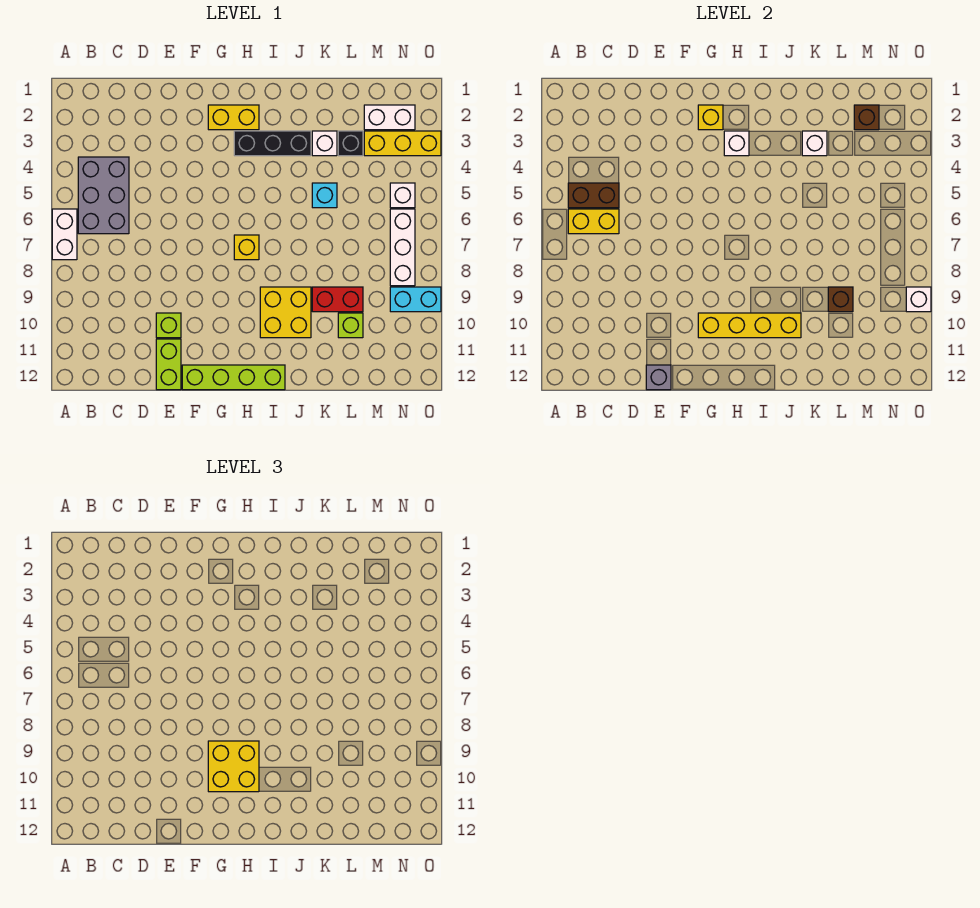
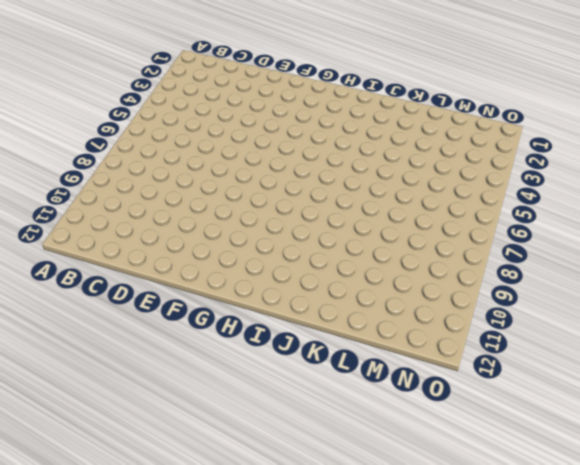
none -> white brick A6:A7 level 1
none -> grey brick B4:C6 level 1
none -> lime brick E10 level 1
none -> lime brick E11:E12 level 1

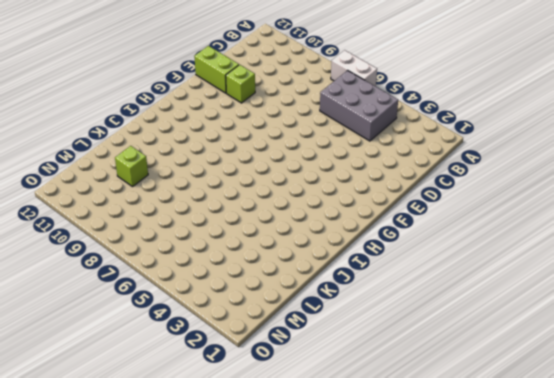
none -> lime brick F12:I12 level 1
none -> yellow brick G2:H2 level 1
none -> black brick H3:J3 level 1
none -> yellow brick H7 level 1

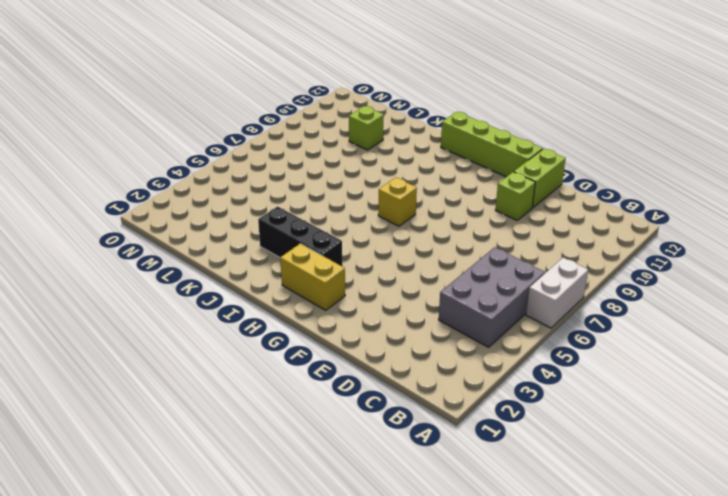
none -> yellow brick I9:J10 level 1
none -> white brick K3 level 1
none -> cyan brick K5 level 1
none -> red brick K9:L9 level 1

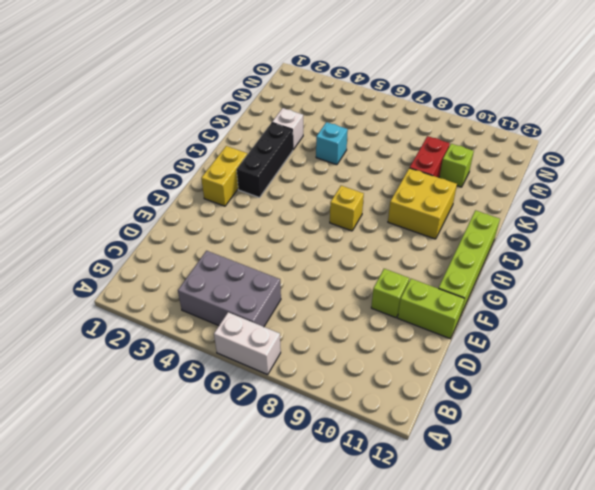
none -> black brick L3 level 1
none -> white brick M2:N2 level 1
none -> yellow brick M3:O3 level 1
none -> white brick N5 level 1

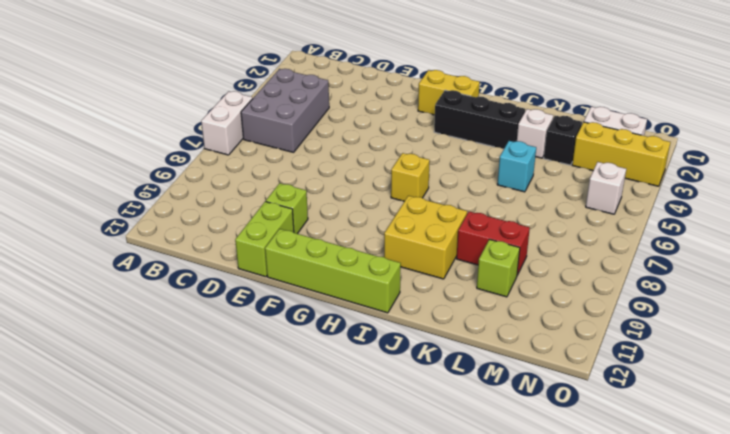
none -> white brick N6:N8 level 1
none -> cyan brick N9:O9 level 1
none -> brown brick B5:C5 level 2
none -> yellow brick B6:C6 level 2

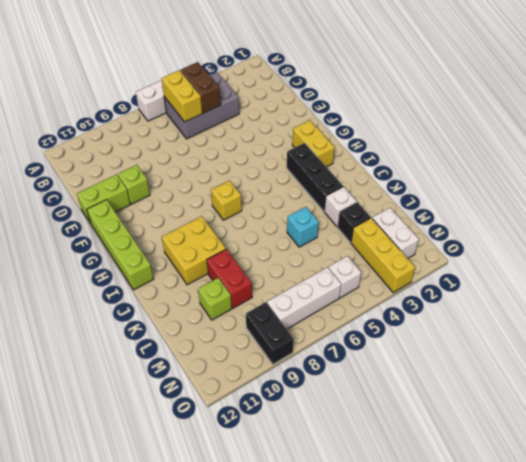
black brick N9:O9 level 1 -> cyan brick N9:O9 level 1
none -> grey brick E12 level 2
none -> yellow brick G2 level 2
none -> yellow brick G10:J10 level 2
none -> white brick H3 level 2

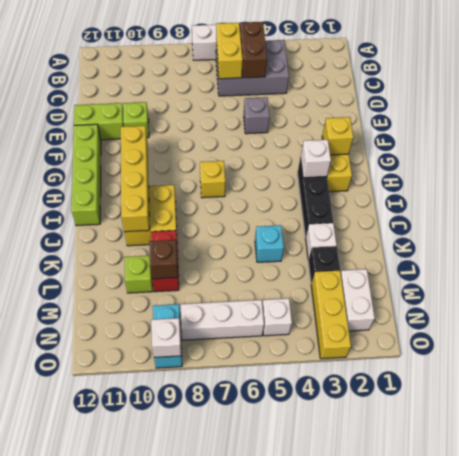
grey brick E5 level 1 -> grey brick E12 level 2
none -> white brick K3 level 2
none -> brown brick M2 level 2
none -> yellow brick G9:H10 level 3

